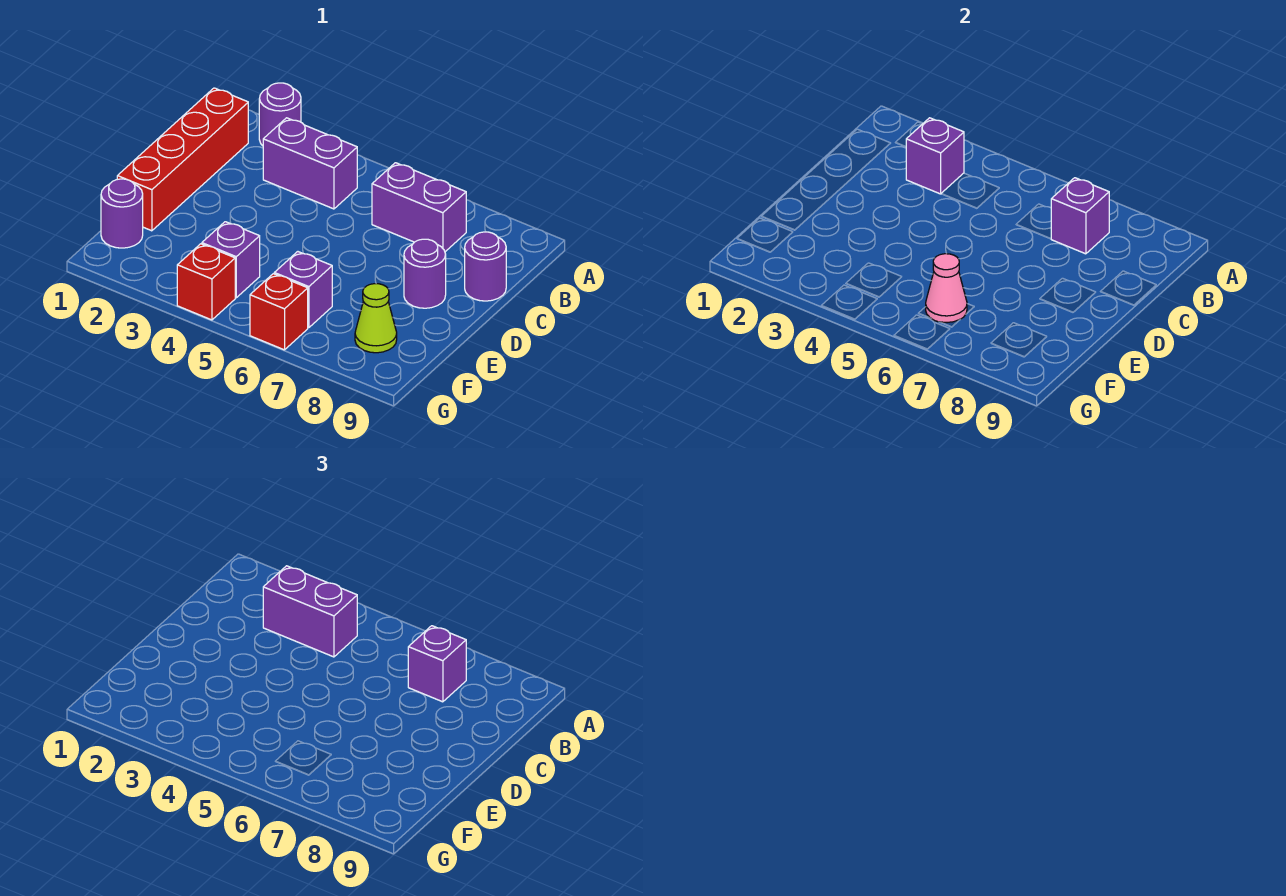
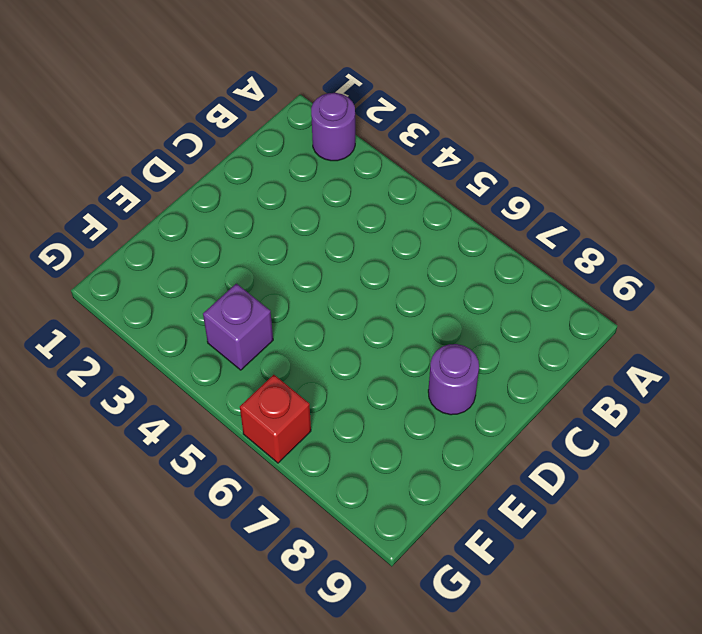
none -> red brick B1:E1 level 1
none -> purple brick B3:B4 level 1
none -> purple brick B6:B7 level 1

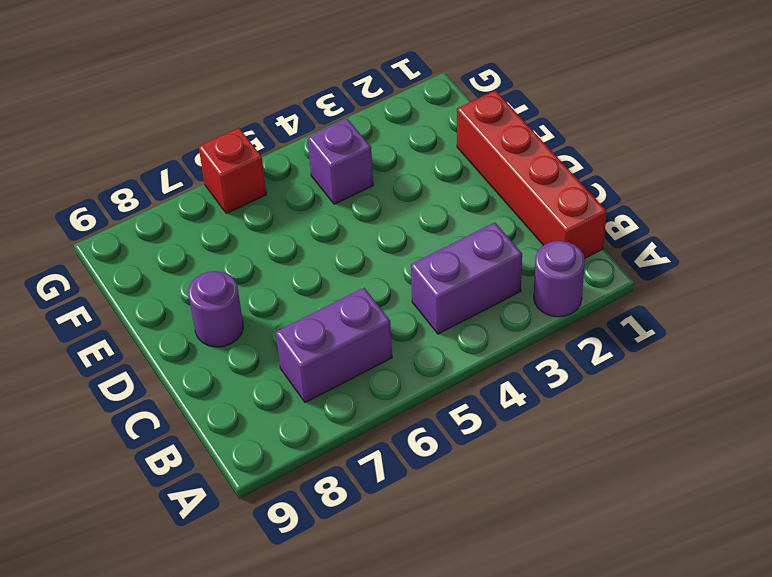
none -> purple round brick C9 level 1
none -> purple round brick F1 level 1
none -> purple brick F6 level 1

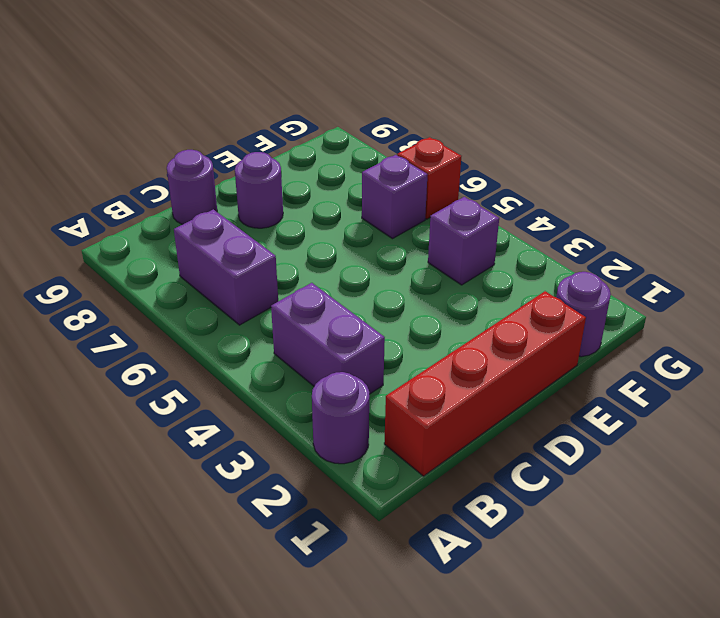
none -> lime cone F8 level 1
none -> red brick G4 level 1
none -> purple brick B3 level 2

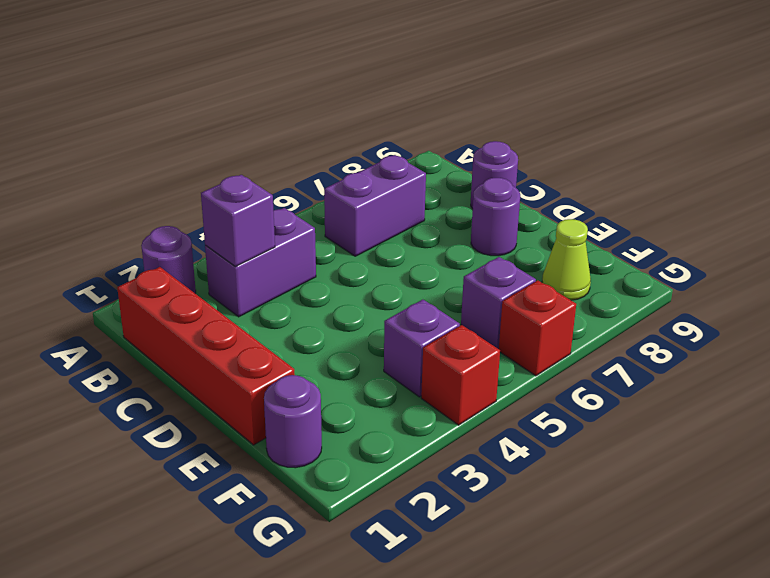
none -> purple brick B7 level 2
none -> pink cone F6 level 2
none -> purple brick B3:B4 level 3

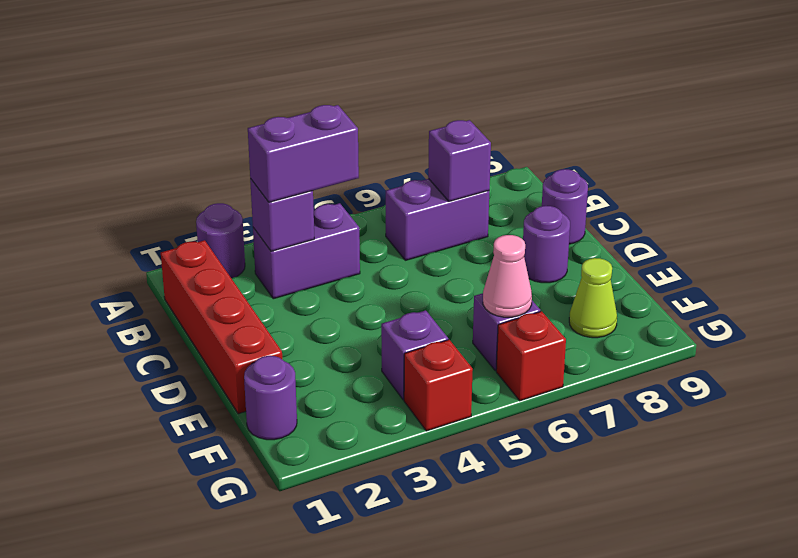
none -> purple brick B7 level 3

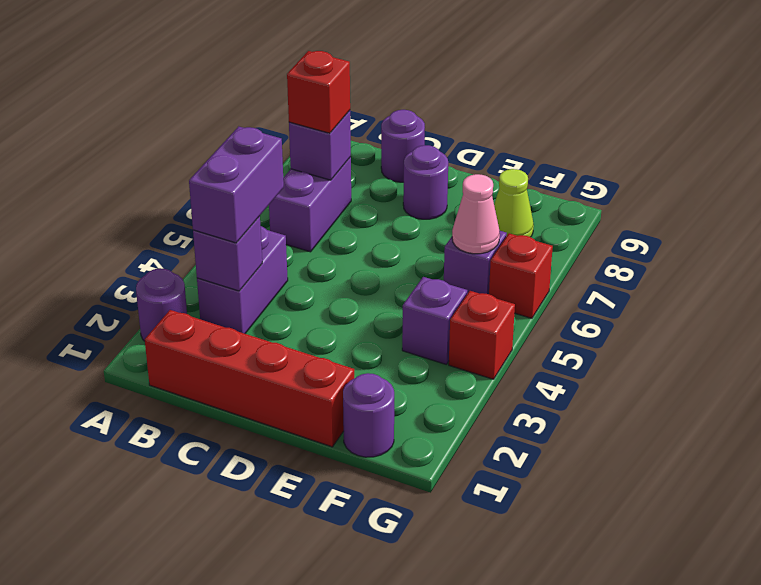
red brick B7 level 3 -> purple brick B7 level 3

